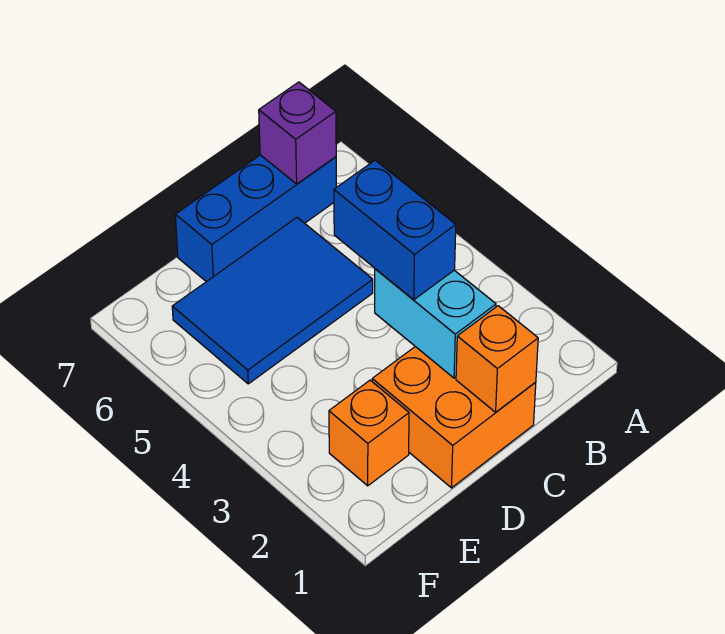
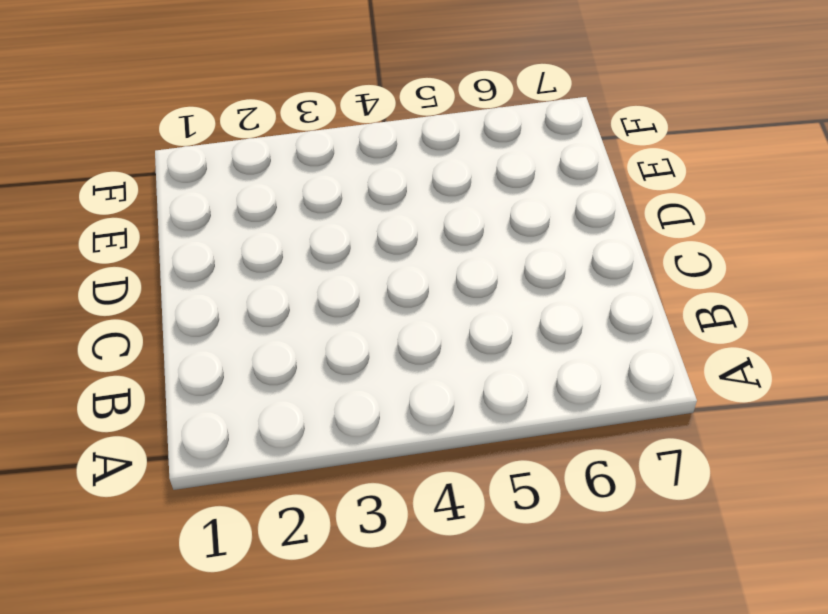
none -> blue brick B7:D7 level 1
none -> orange brick C1:D2 level 1

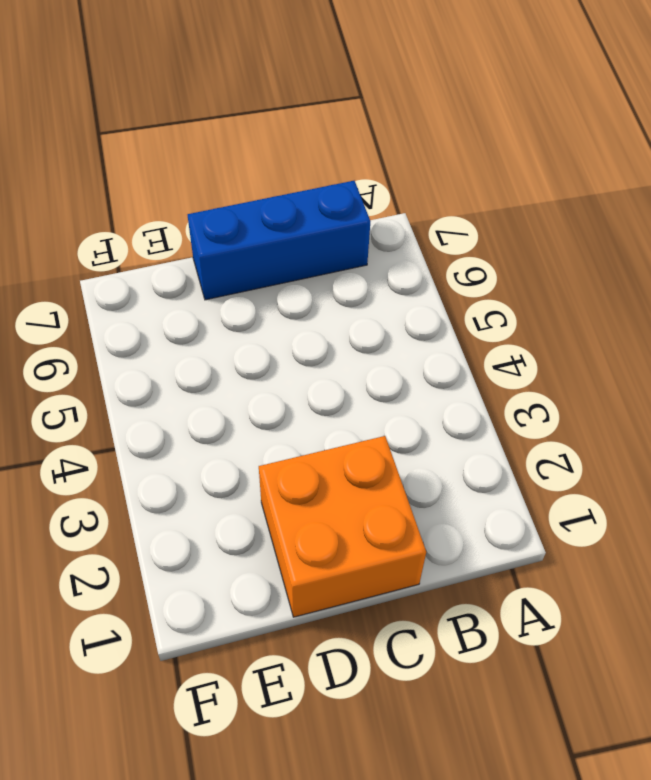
none -> blue tile C5:E6 level 1
none -> orange brick E2 level 1

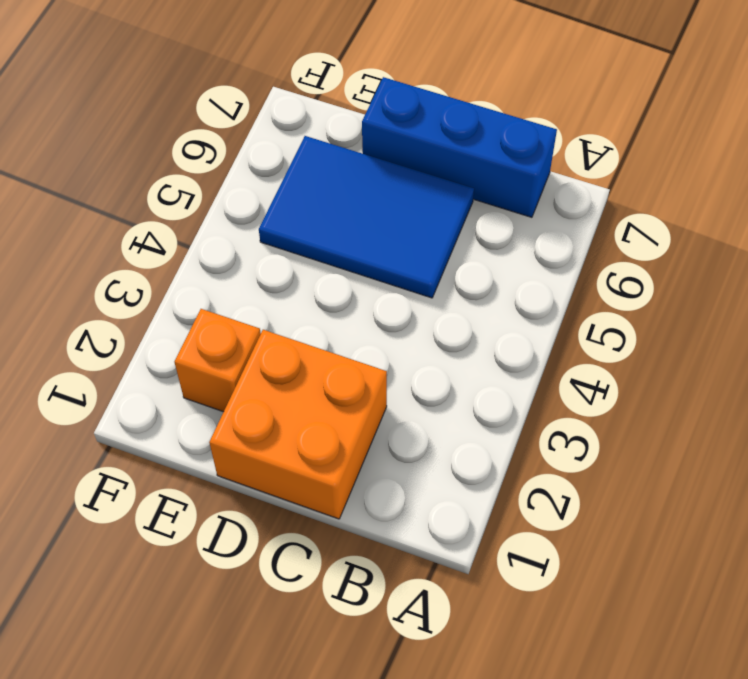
none -> purple brick B7 level 2
none -> orange brick C1 level 2

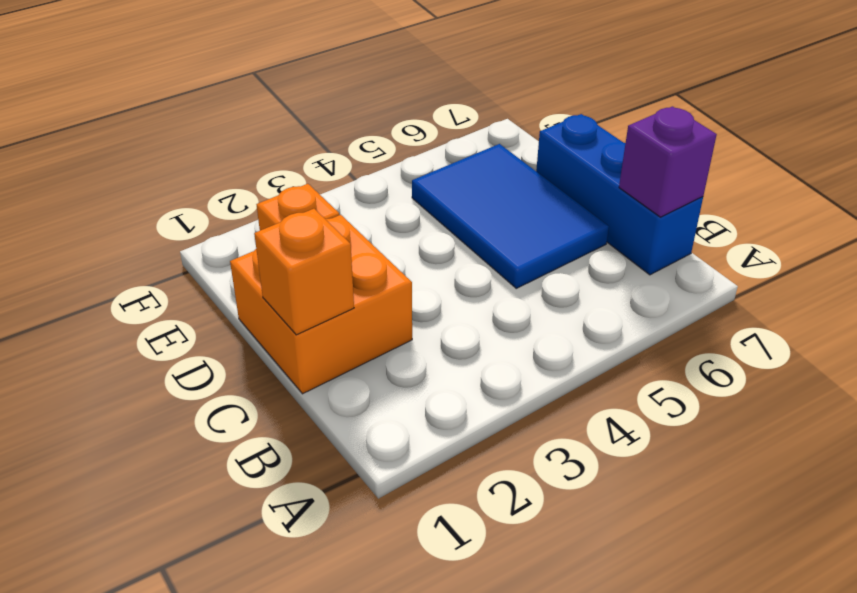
none -> cyan brick C2:C3 level 2
none -> blue brick C3:C4 level 3

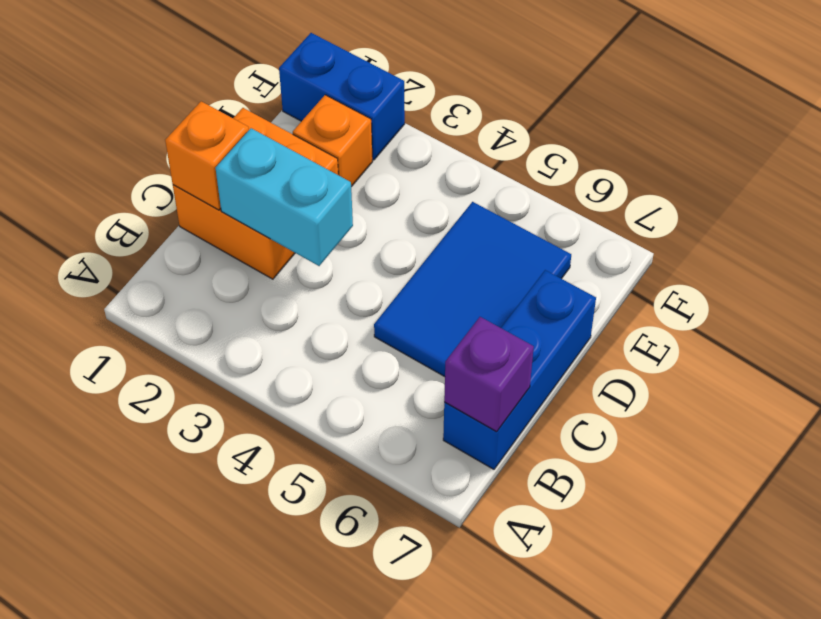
blue brick F1:F2 level 1 -> blue brick C3:C4 level 3

